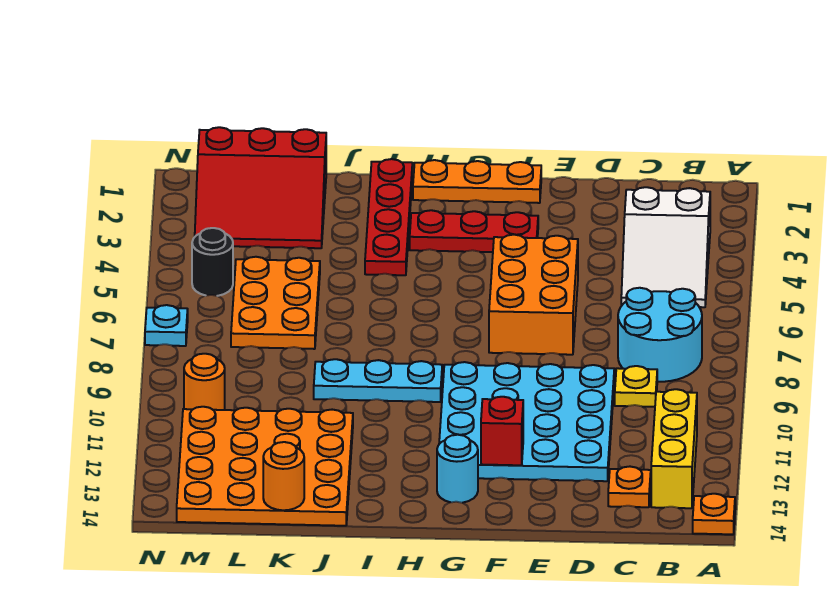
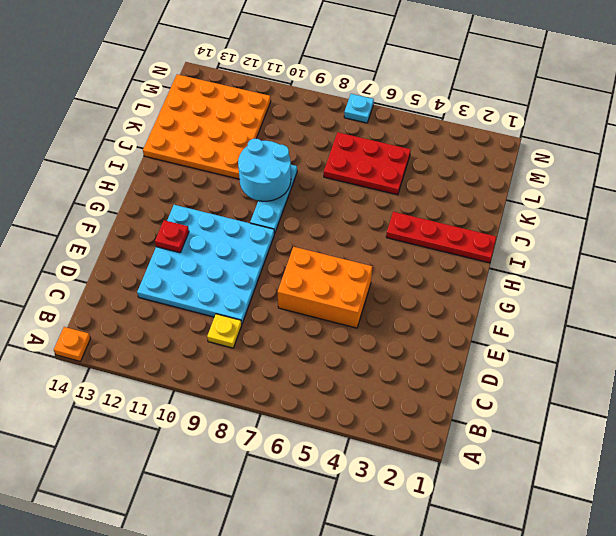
red plate F12 level 2 -> red brick F12 level 2
cyan round brick I9:J10 level 2 -> cyan round brick B7:C8 level 1
red plate K5:L7 level 1 -> orange plate K5:L7 level 1
none -> white slope B3:C5 level 1 top 3
none -> yellow brick B11:B13 level 1
none -> orange plate C13 level 1

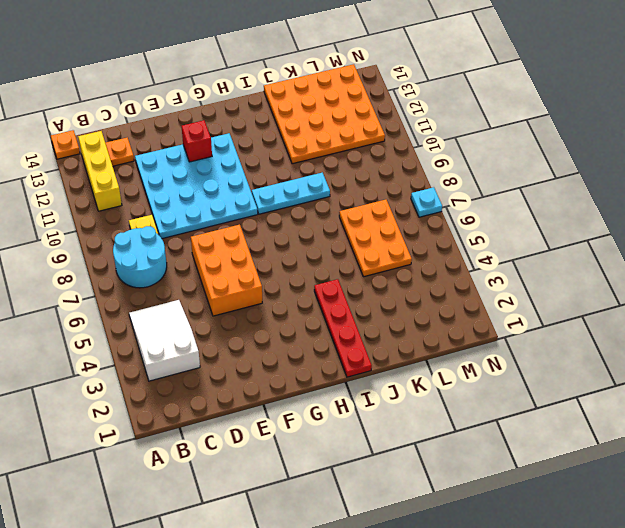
none -> orange plate F1:H1 level 1
none -> red plate F3:H3 level 1
none -> cyan round brick G13 level 1

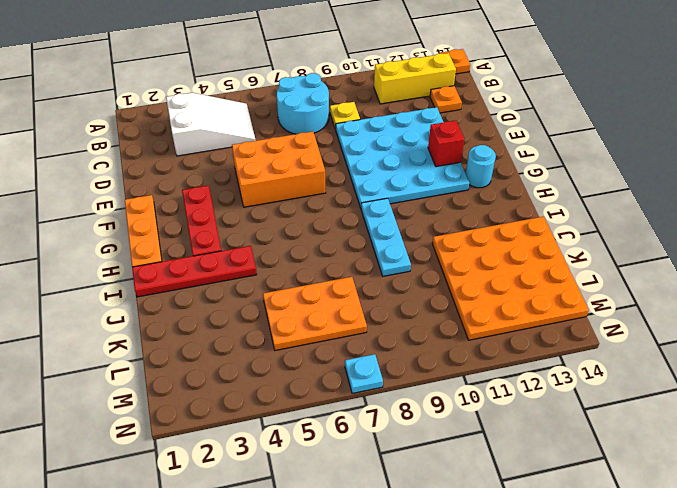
none -> red slope K1:M3 level 1 top 1
none -> black round brick M5 level 1
none -> orange round brick M10 level 1

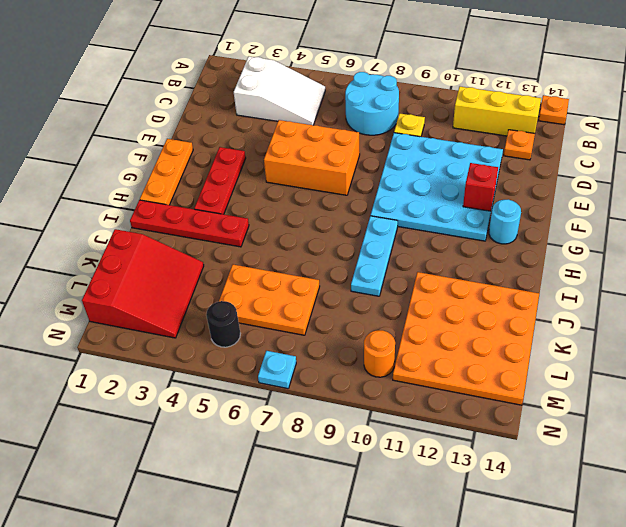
none -> orange round brick K14 level 2

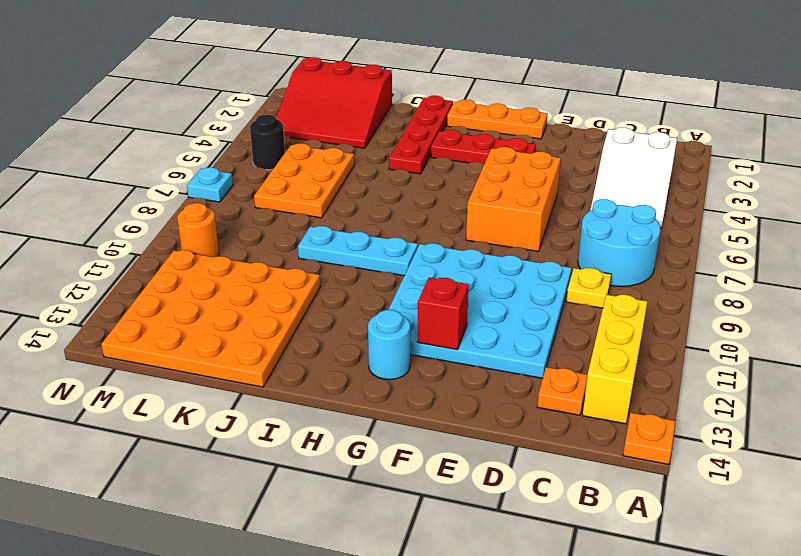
none -> orange round brick K14 level 2

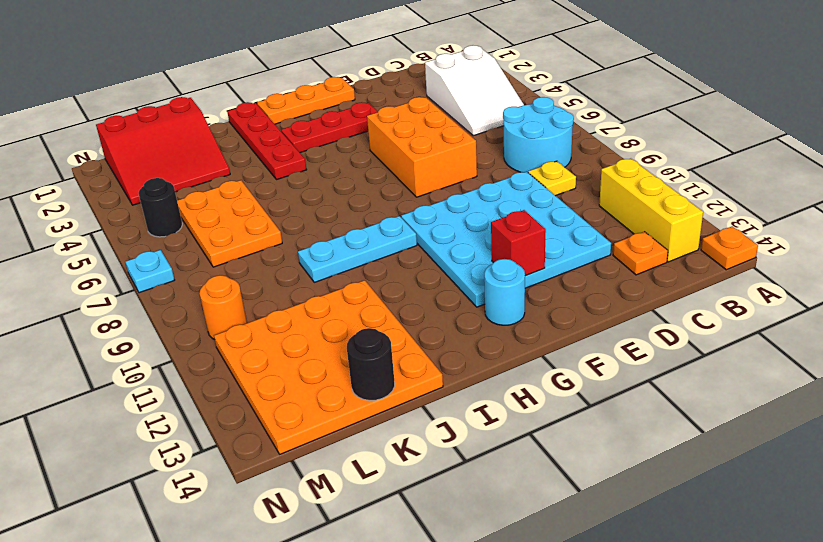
black round brick K14 level 2 -> orange round brick K14 level 2

